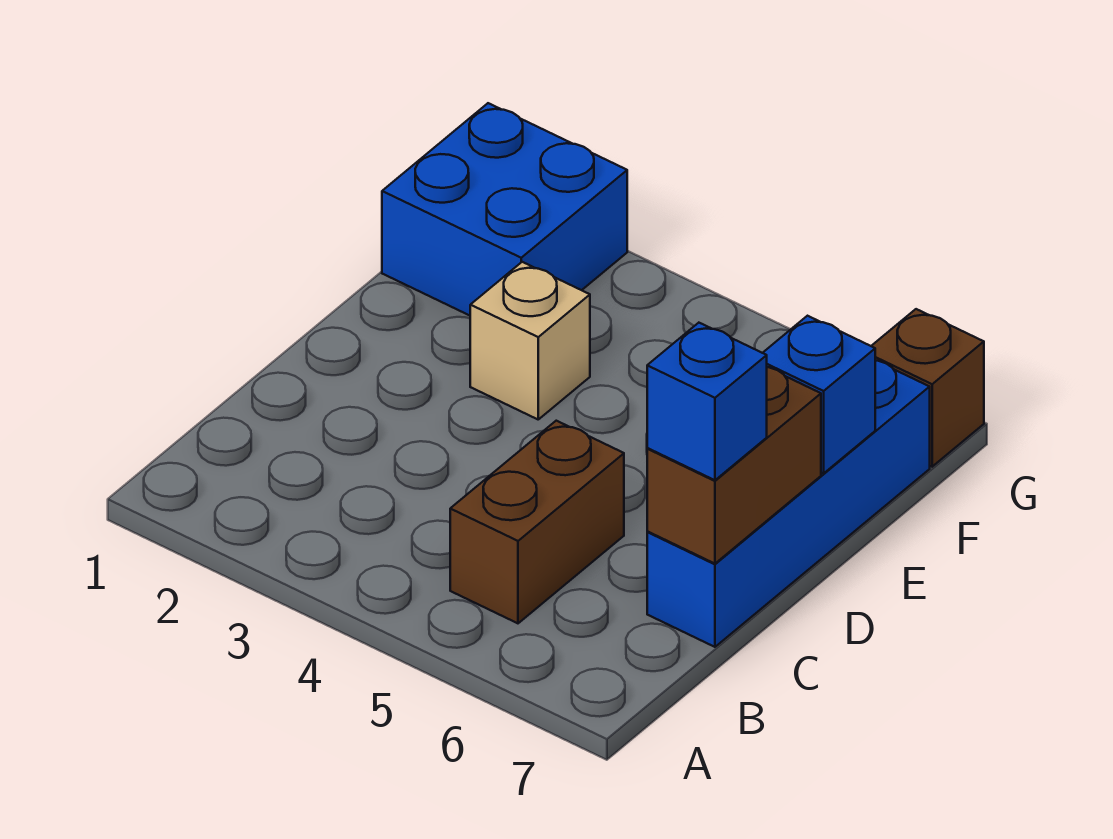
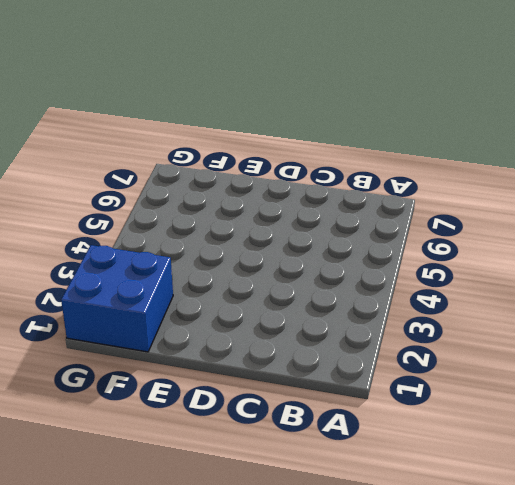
none -> brown brick B5:C5 level 1
none -> blue brick C7:F7 level 1

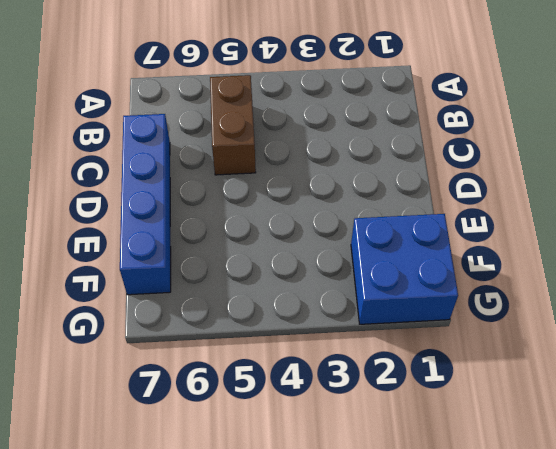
none -> tan brick E3 level 1
none -> brown brick G7 level 1

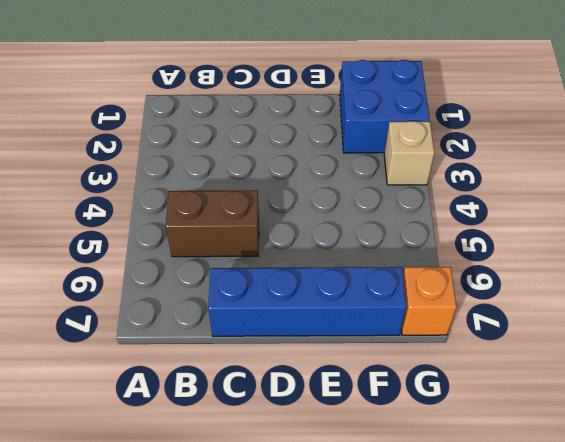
tan brick G3 level 1 -> tan brick E3 level 1
orange brick G7 level 1 -> brown brick G7 level 1
none -> brown brick C7:D7 level 2
none -> blue brick E7 level 2

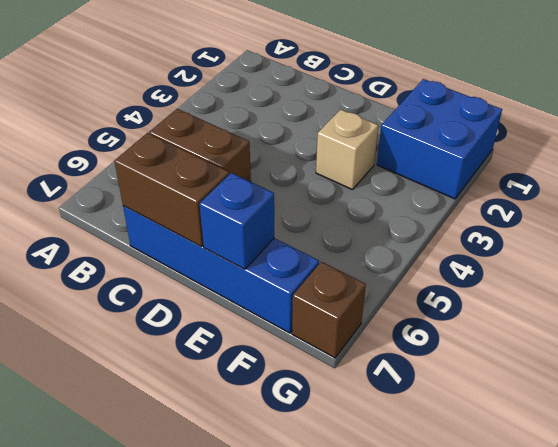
none -> blue brick C7 level 3

